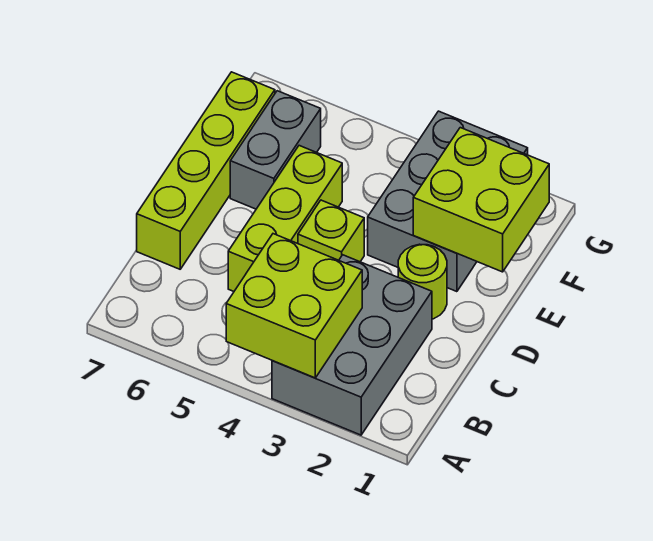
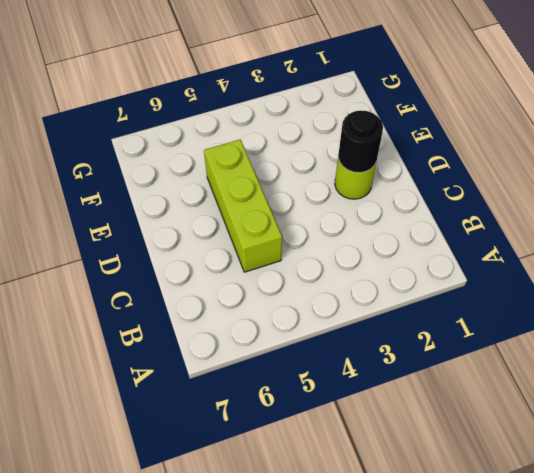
black round brick D2 level 2 -> none
none -> grey brick A2:C3 level 1
none -> lime brick C7:F7 level 1

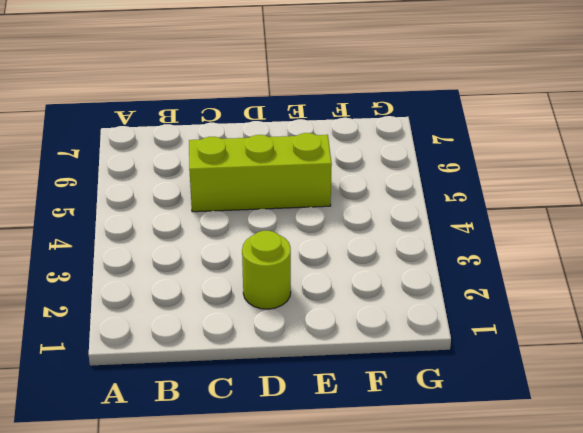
none -> grey brick A2:C3 level 1
none -> lime brick C7:F7 level 1

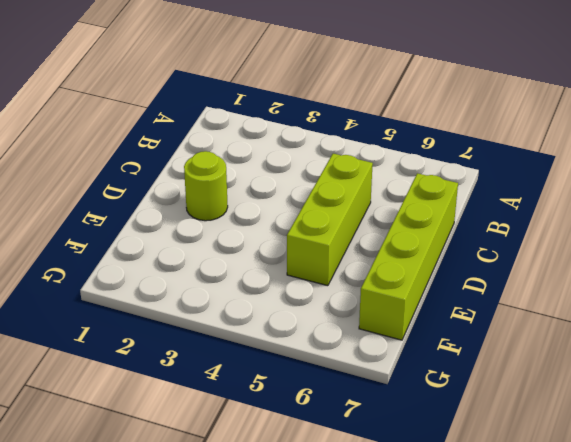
none -> grey brick A2:C3 level 1
none -> lime brick D4 level 1

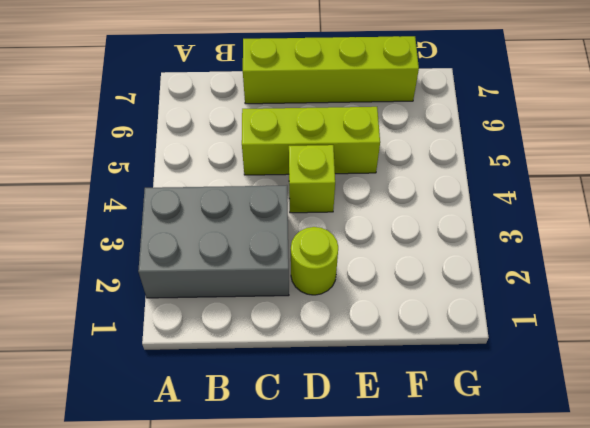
none -> grey brick E2:G3 level 1
none -> grey brick E6:F6 level 1

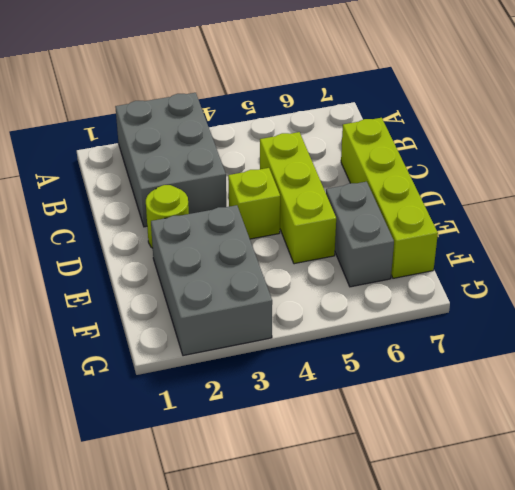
none -> lime brick A3:B4 level 2
none -> lime brick E1:F2 level 2

